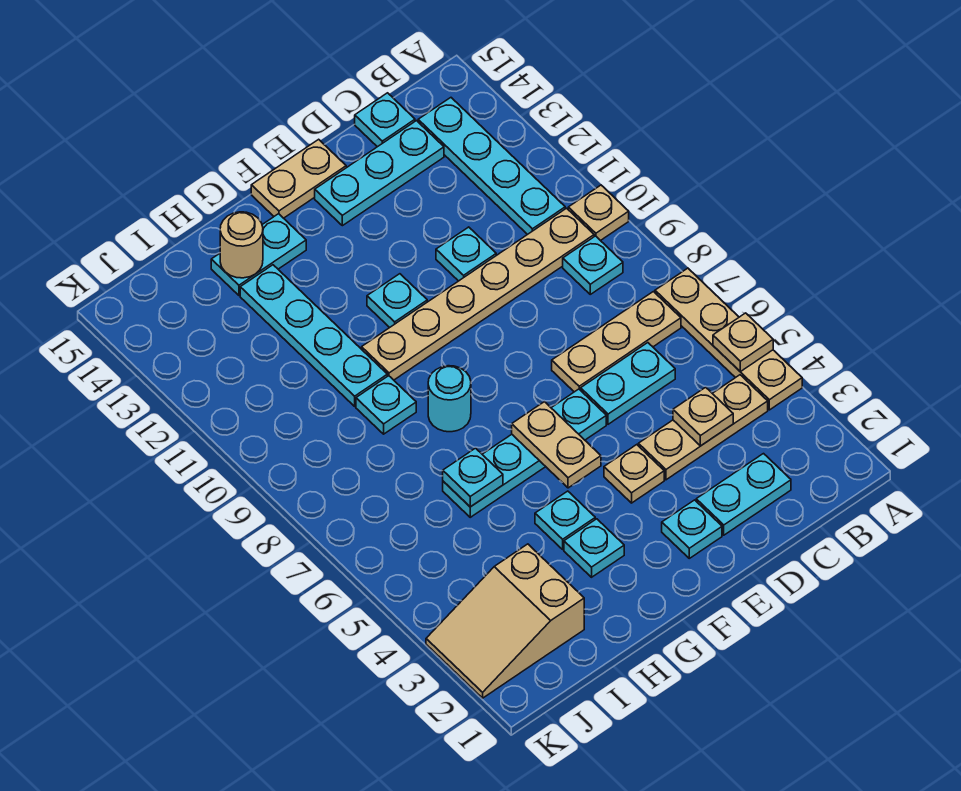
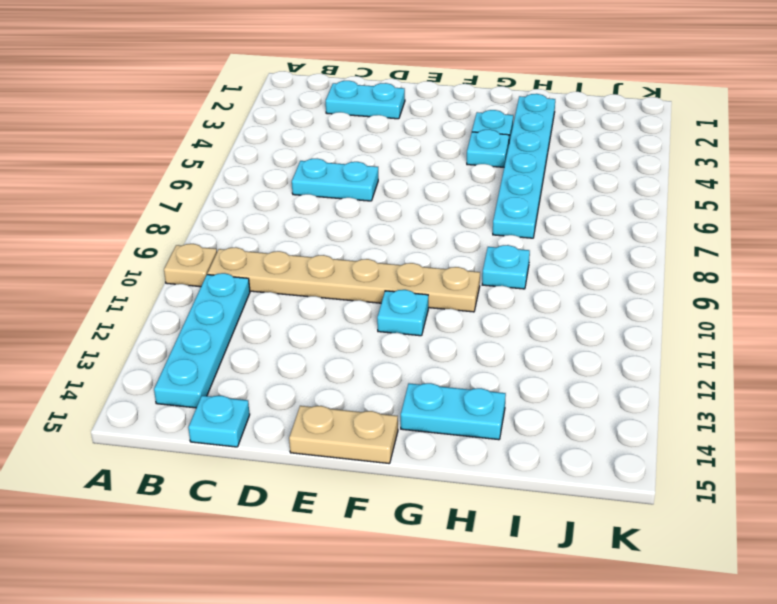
cyan plate H2:H7 level 1 -> cyan plate E6:H6 level 1
none -> tan plate A4:A7 level 1
none -> tan plate B4:D4 level 1
none -> tan plate B7:D7 level 1

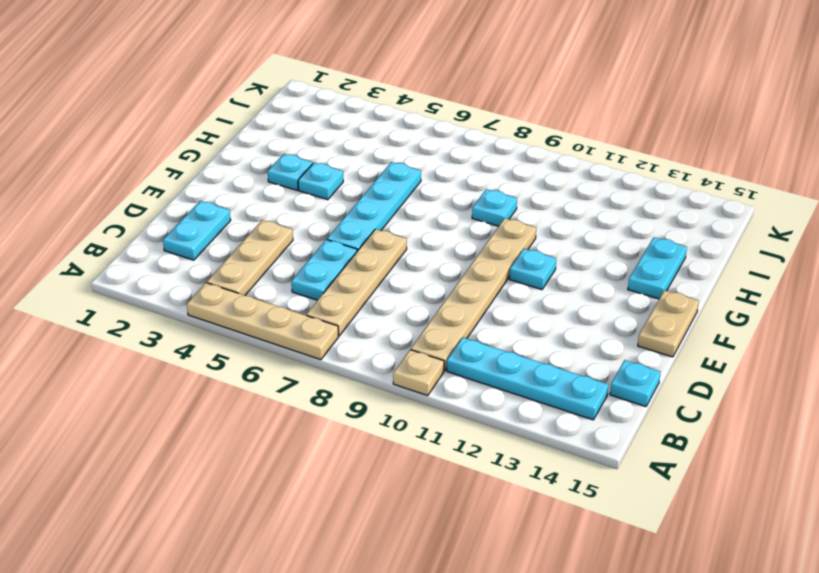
tan plate B7:E7 level 1 -> tan plate B7:D7 level 1
none -> cyan plate B9 level 1
none -> cyan plate C14:E14 level 1
none -> cyan plate D11 level 1

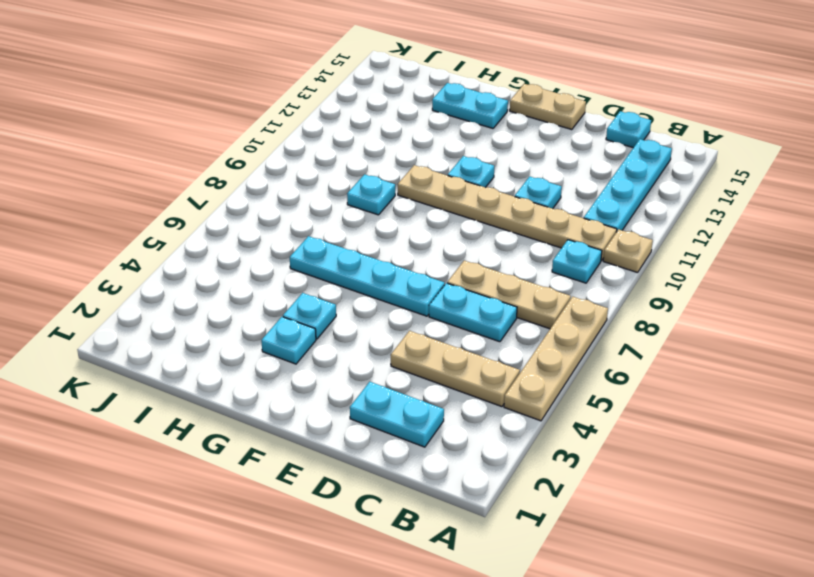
none -> cyan plate C14:E14 level 1
none -> cyan plate E2 level 1
none -> tan plate E4 level 1

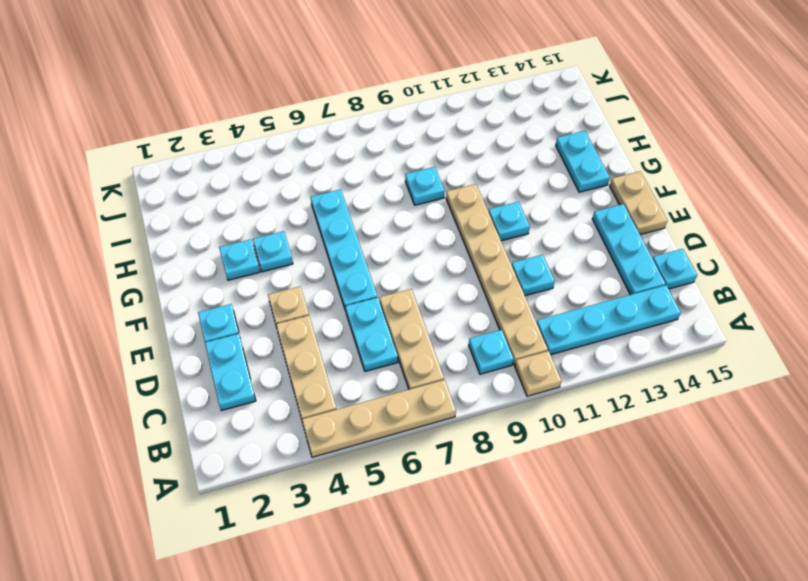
none -> cyan round brick G8 level 1
none -> cyan plate H10:H13 level 1
none -> tan slope I2:K3 level 1 top I

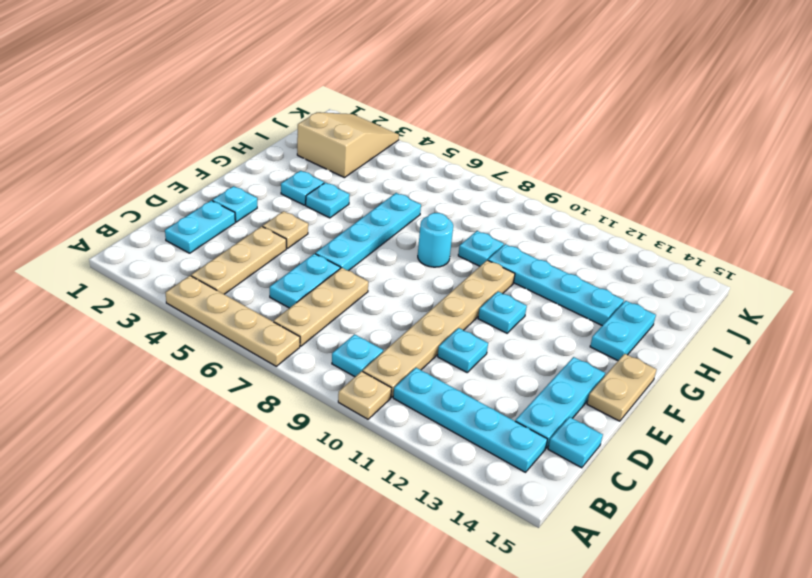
none -> tan plate A5 level 2
none -> tan plate C4 level 2
none -> tan plate F5:F6 level 2

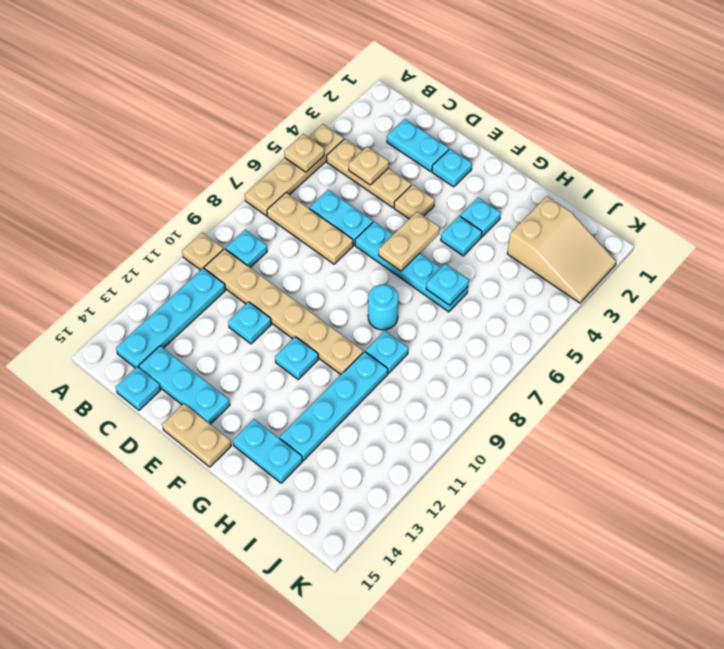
none -> tan round brick H14 level 2

